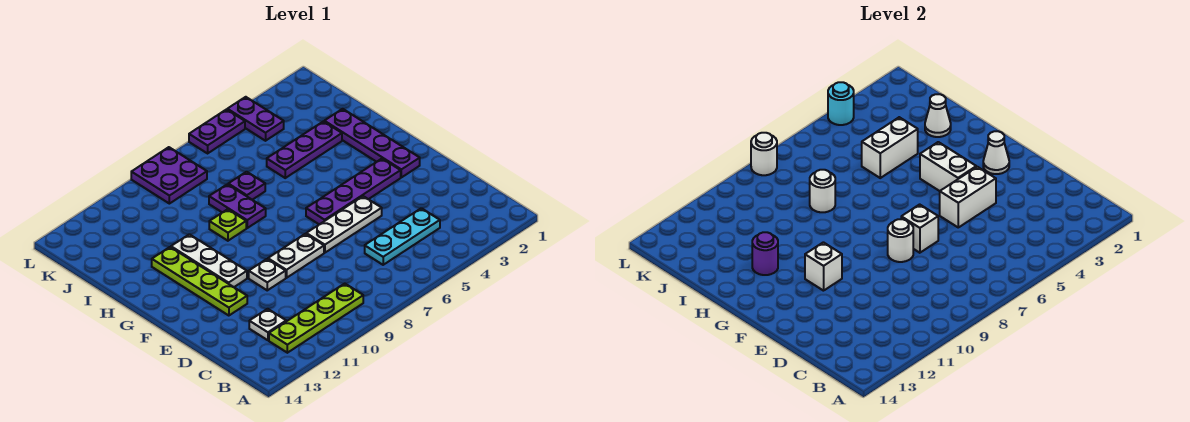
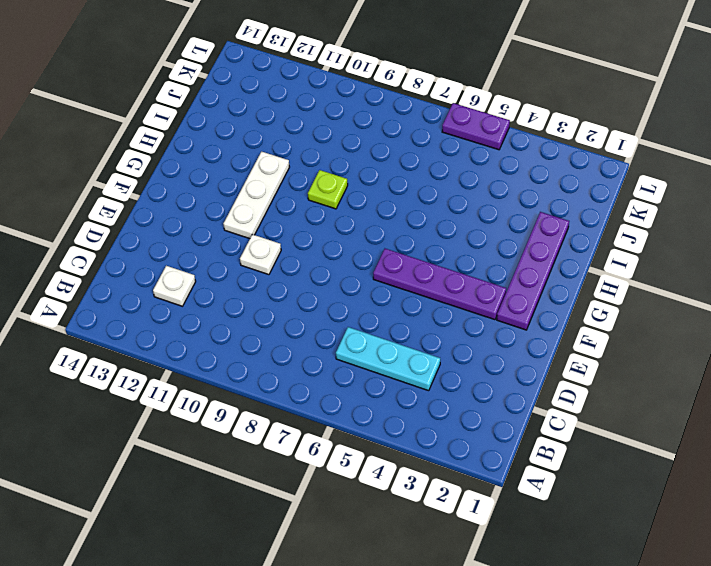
none -> lime plate B9:B12 level 1
none -> white plate E5:E7 level 1
none -> white plate E8:E9 level 1

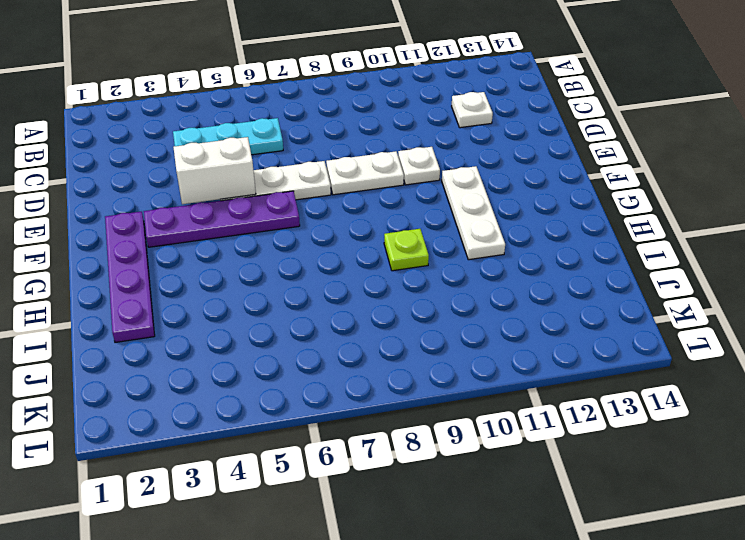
none -> lime plate B9:B12 level 1
none -> lime plate E12:H12 level 1
none -> purple plate H8:I8 level 1

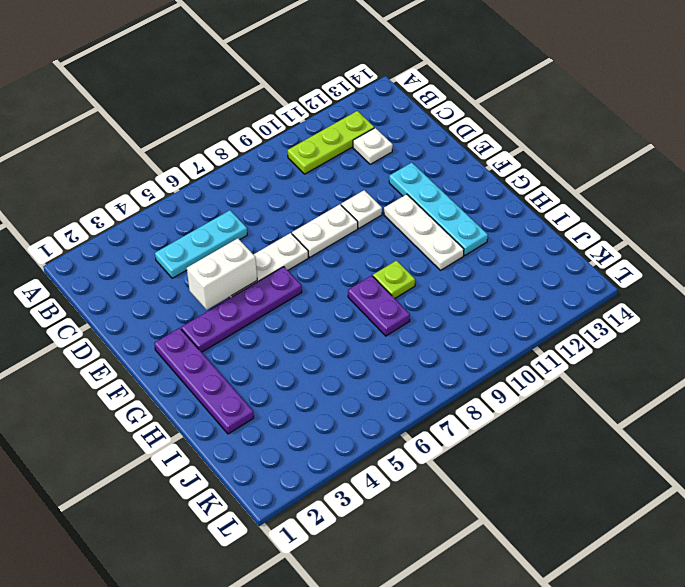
lime plate B10:B12 level 1 -> lime plate B9:B12 level 1
cyan plate E12:H12 level 1 -> lime plate E12:H12 level 1
none -> purple plate I3:I5 level 1
none -> purple plate I7 level 1
none -> purple plate K4:L4 level 1

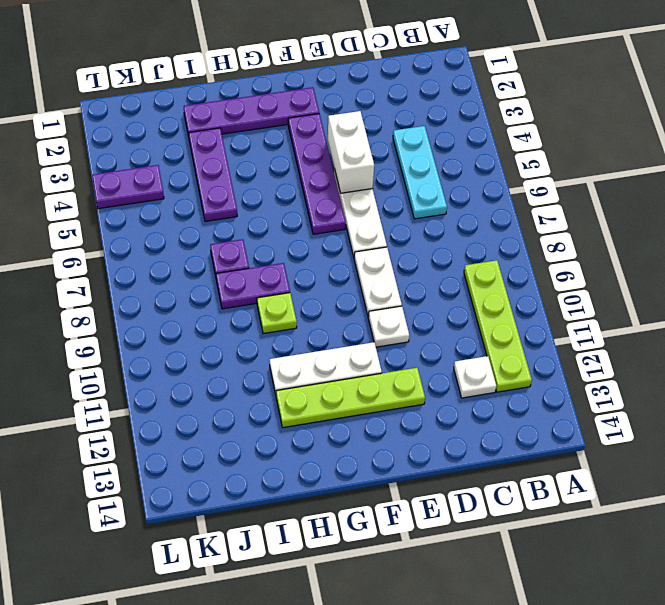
none -> purple plate K8:L9 level 1
none -> purple plate L5:L6 level 1
none -> white brick E7 level 2

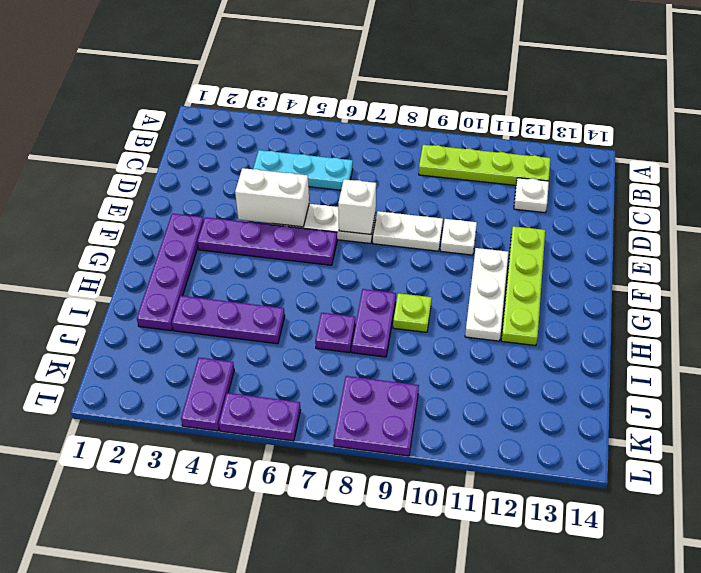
none -> white round brick E8 level 2
none -> white cone F2 level 2
none -> white brick F4:G4 level 2

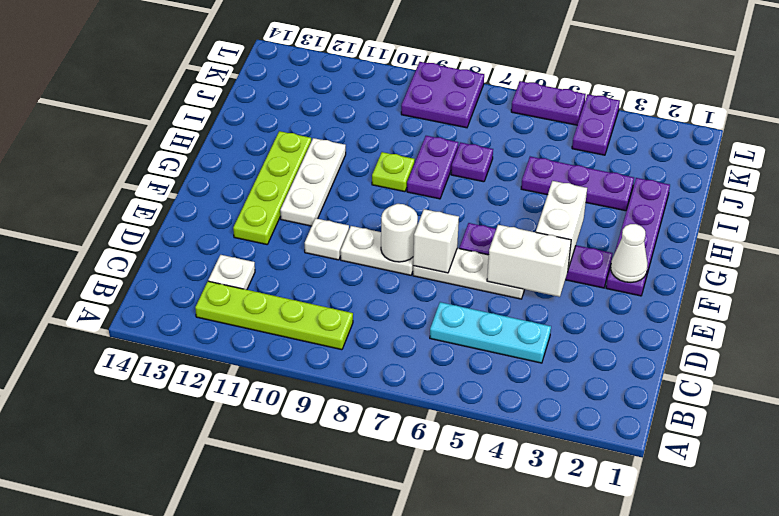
none -> white brick F11 level 2
none -> purple round brick H12 level 2
none -> white cone I2 level 2

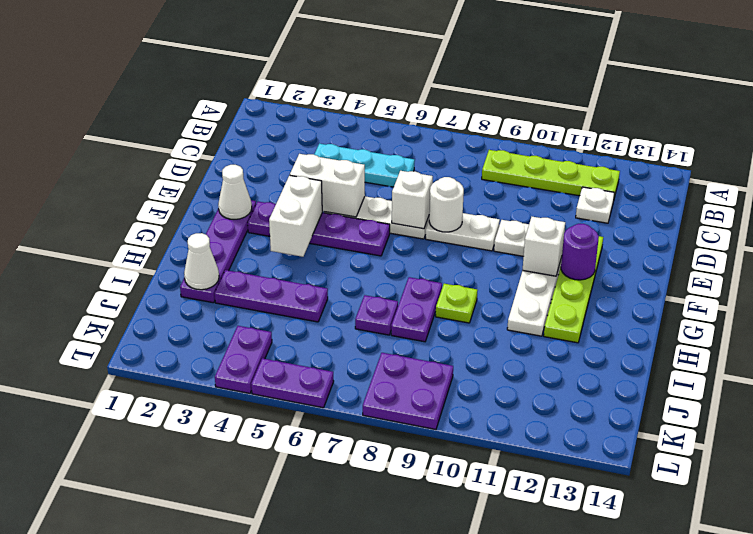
purple round brick F12 level 2 -> purple round brick H12 level 2
none -> white brick I4:I5 level 2
none -> white round brick I8 level 2
none -> cyan round brick L4 level 2

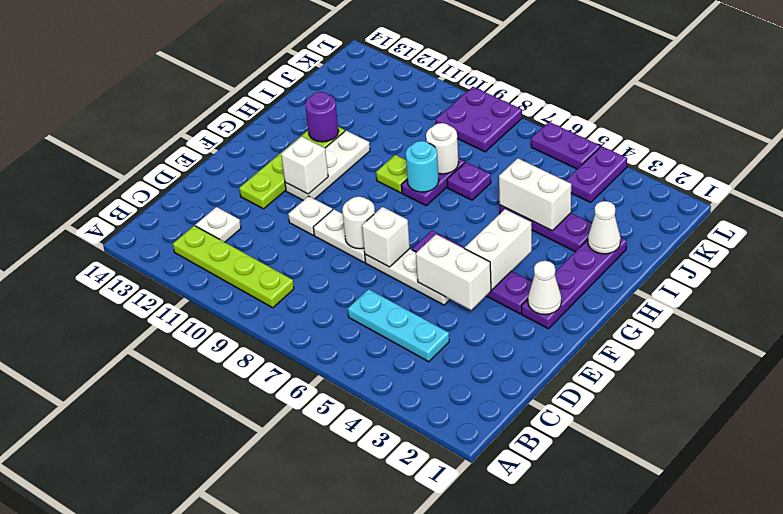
cyan round brick H8 level 2 -> cyan round brick L4 level 2
none -> white round brick L8 level 2

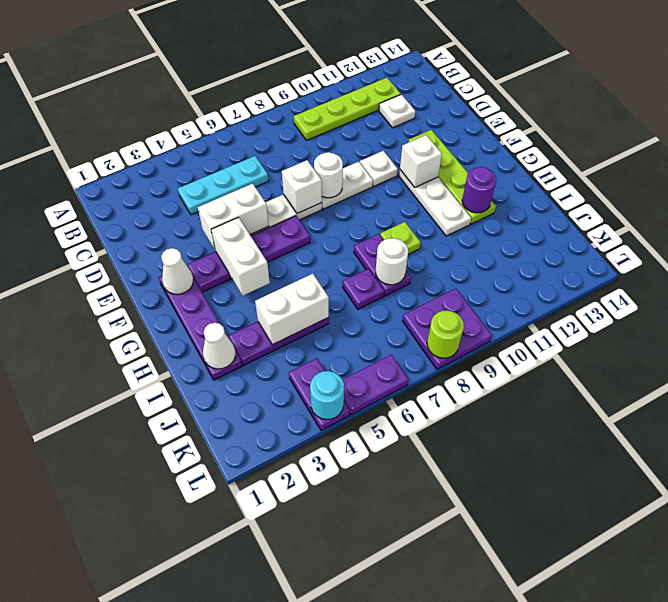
lime round brick L8 level 2 -> white round brick L8 level 2

